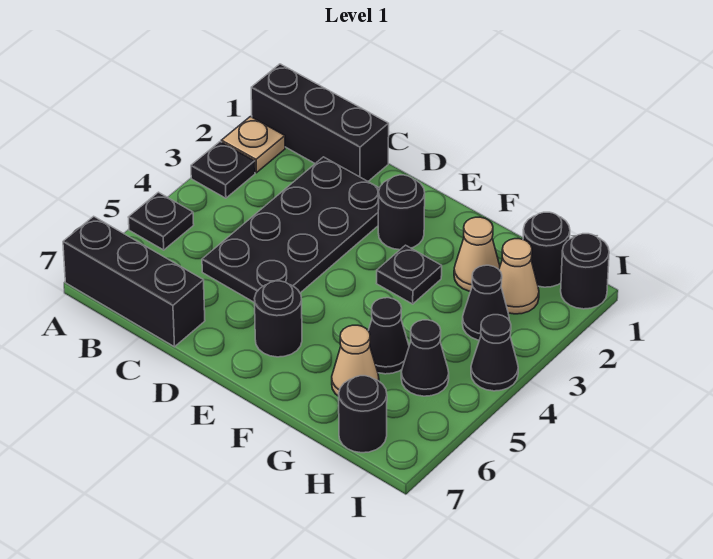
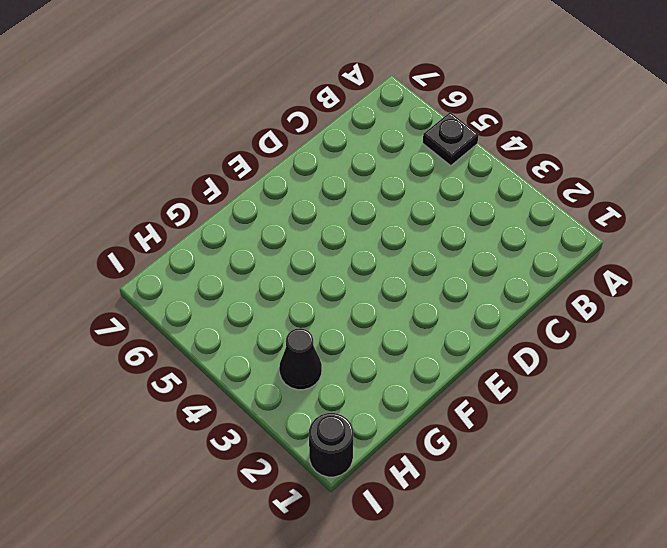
none -> black brick A1:C1 level 1
none -> tan plate A2 level 1
none -> black plate A3 level 1

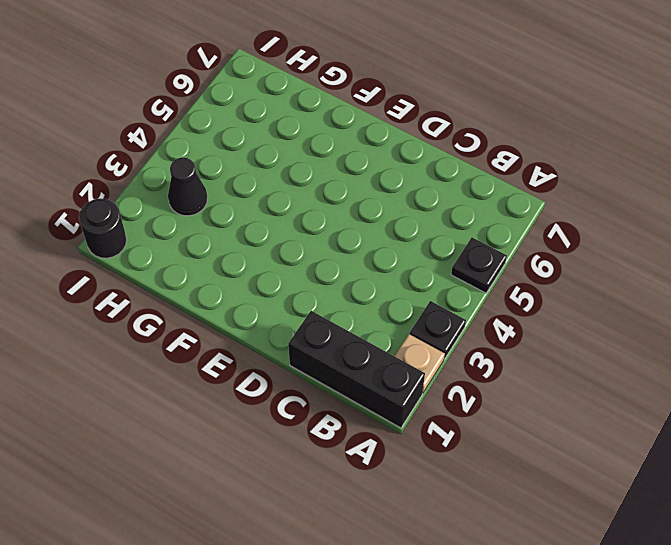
none -> black brick A7:C7 level 1
none -> black plate C2:D5 level 1
none -> black round brick E2 level 1

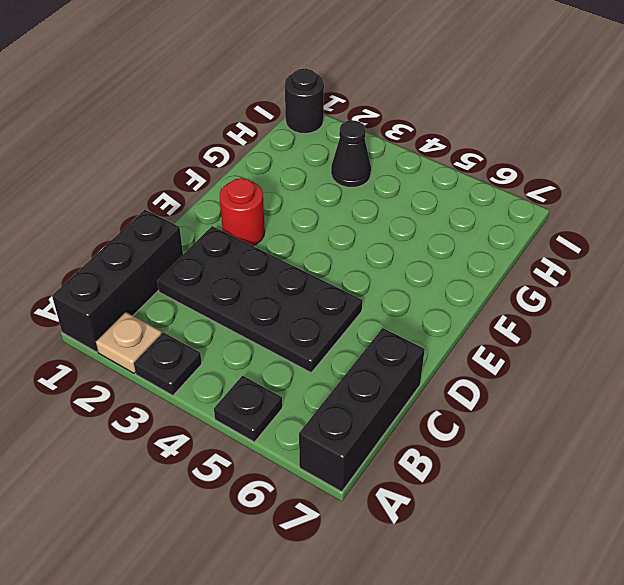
red round brick E2 level 1 -> black round brick E2 level 1
none -> black round brick E6 level 1
none -> black plate F3 level 1
none -> tan cone G2 level 1

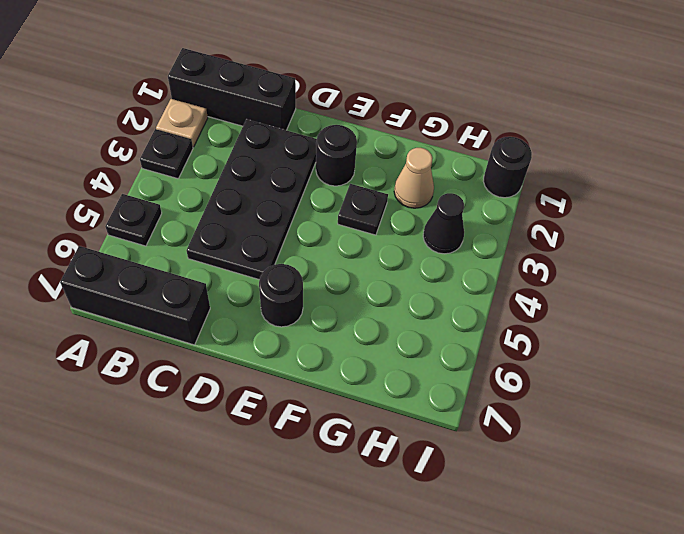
none -> black cone G5 level 1
none -> tan cone G6 level 1
none -> black round brick H1 level 1

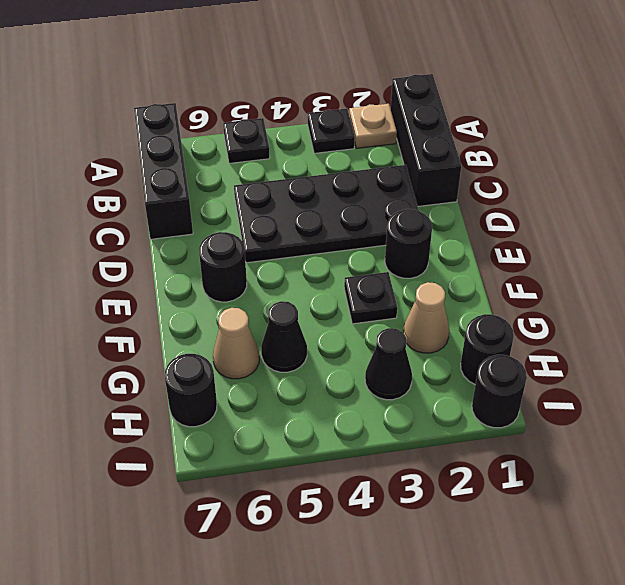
none -> tan cone H2 level 1
none -> black cone H5 level 1
none -> black cone I4 level 1

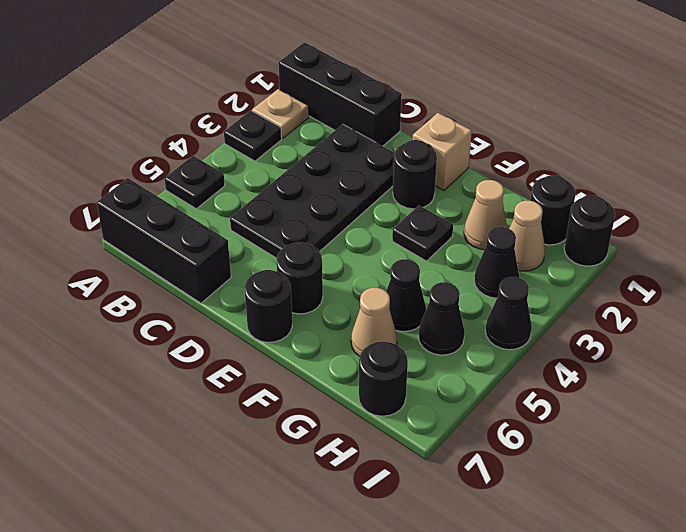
tan brick E1 level 1 -> none
black round brick E7 level 1 -> none

